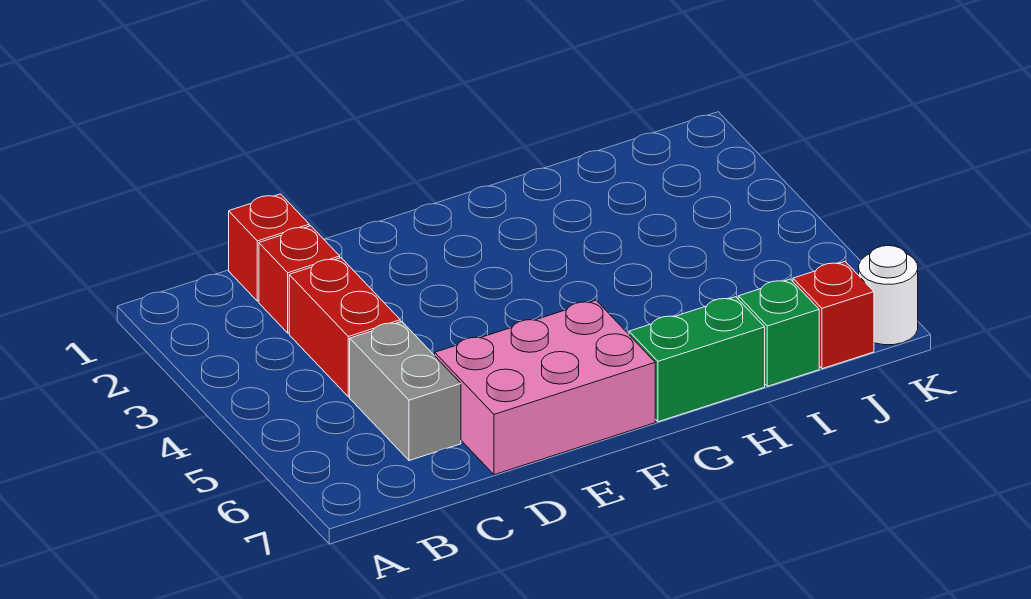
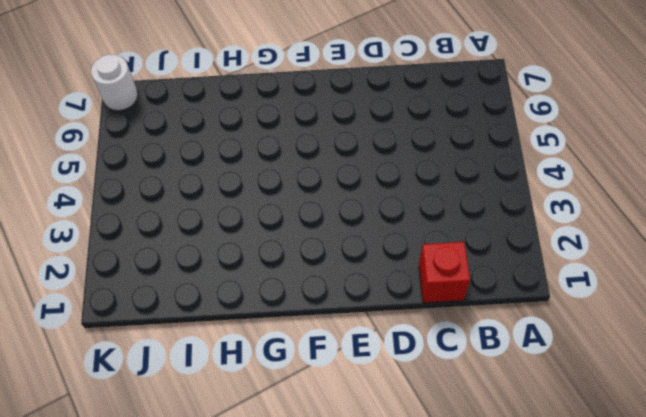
none -> red brick C2 level 1
none -> red brick C3:C4 level 1

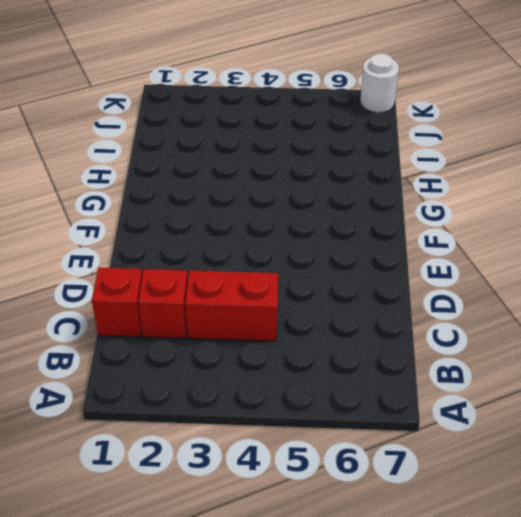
none -> grey brick C5:C6 level 1
none -> pink brick D6:F7 level 1

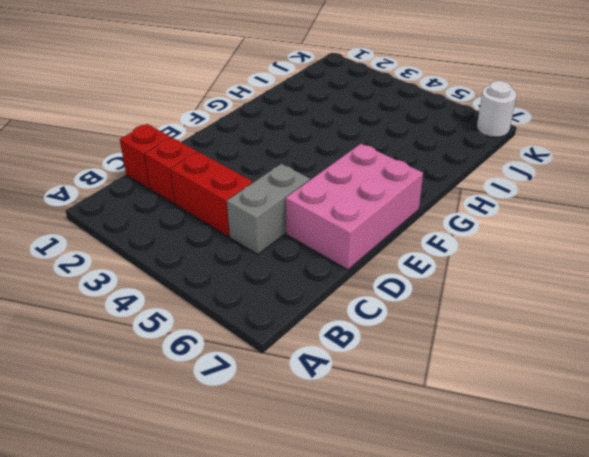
grey brick C5:D5 level 1 -> grey brick C5:C6 level 1
none -> green brick G7:H7 level 1
none -> green brick I7 level 1

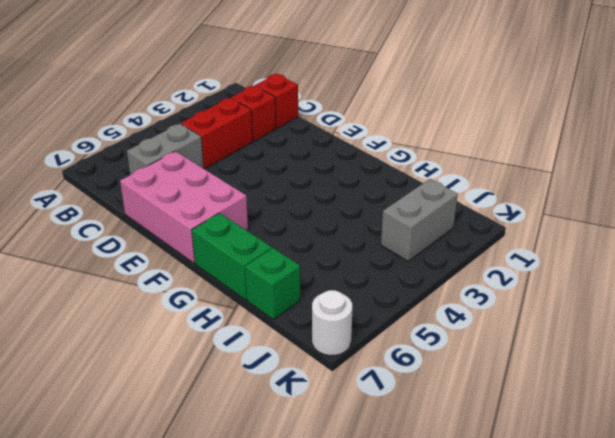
grey brick J2:J3 level 1 -> none
none -> red brick J7 level 1

